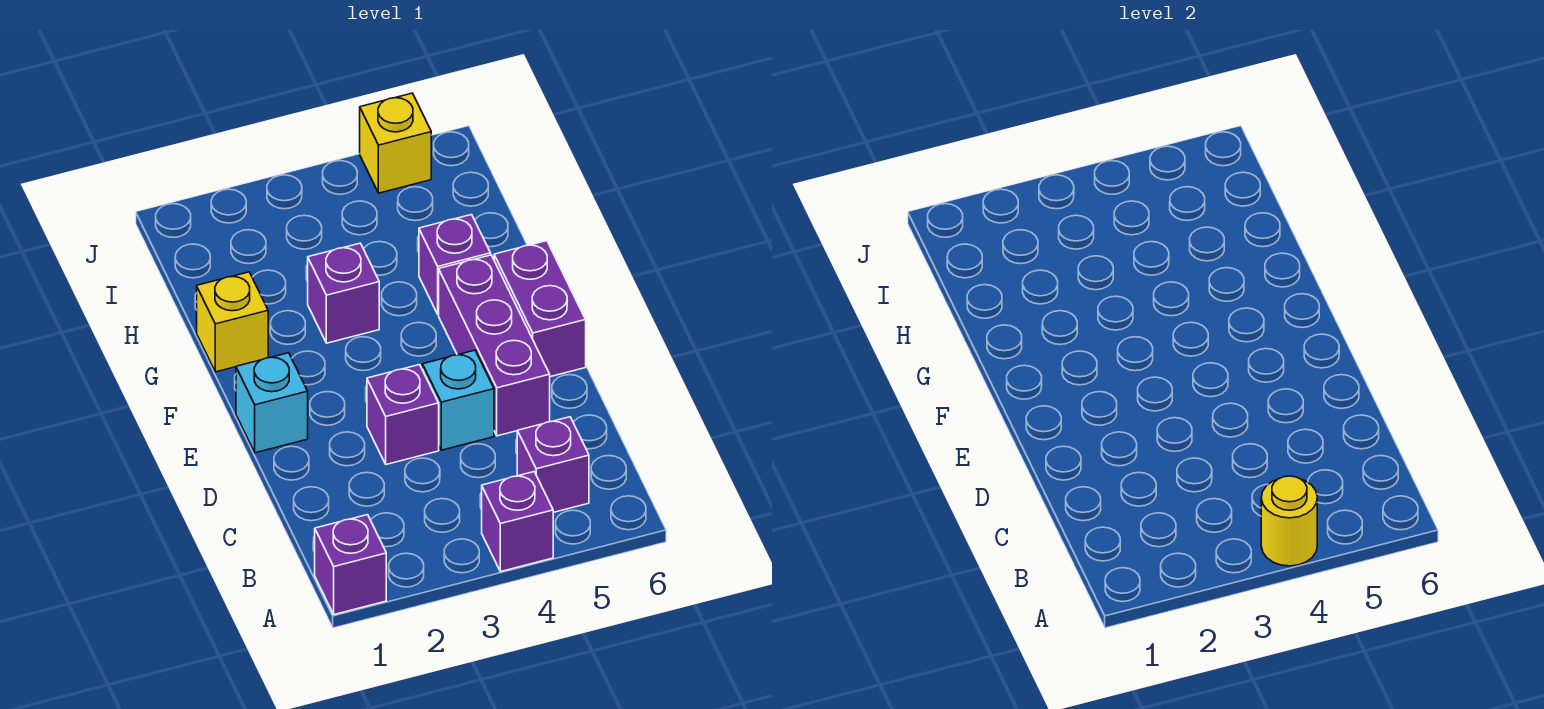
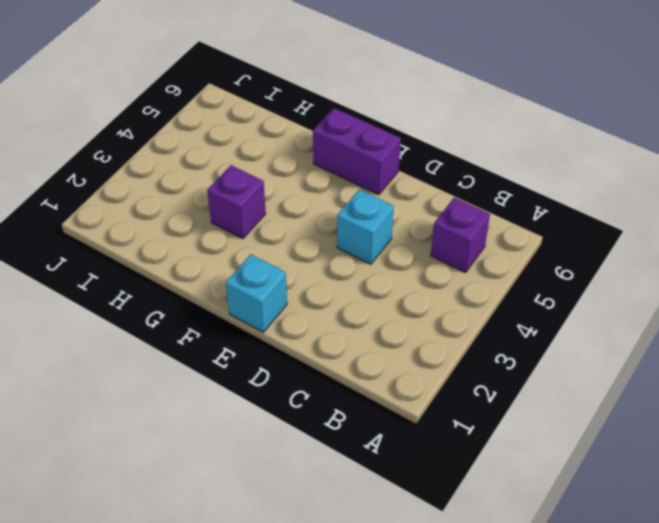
none -> purple brick A1 level 1
none -> purple brick A4 level 1
none -> purple brick D3 level 1

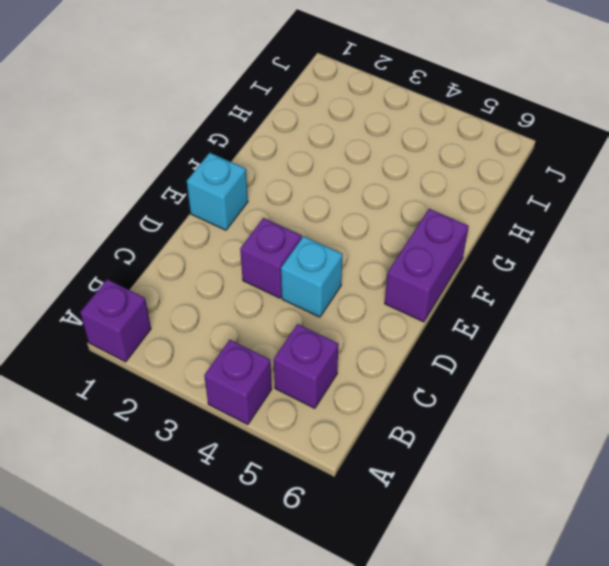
none -> purple brick D5:F5 level 1
none -> yellow brick G1 level 1
none -> purple brick G3 level 1

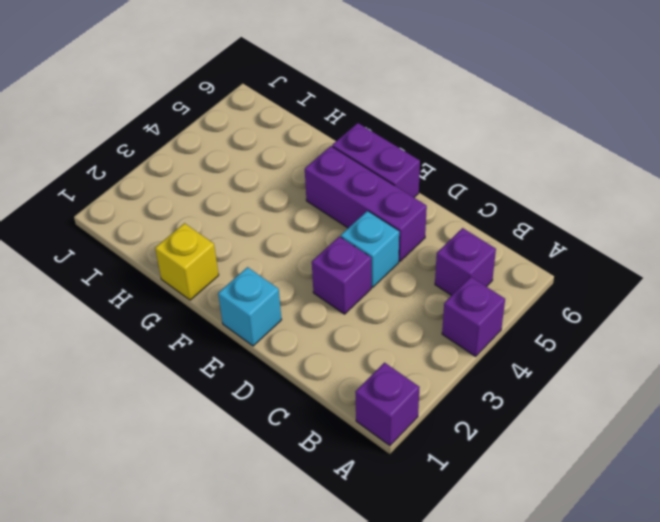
none -> purple brick G3 level 1
none -> purple brick G5 level 1
none -> yellow brick J5 level 1

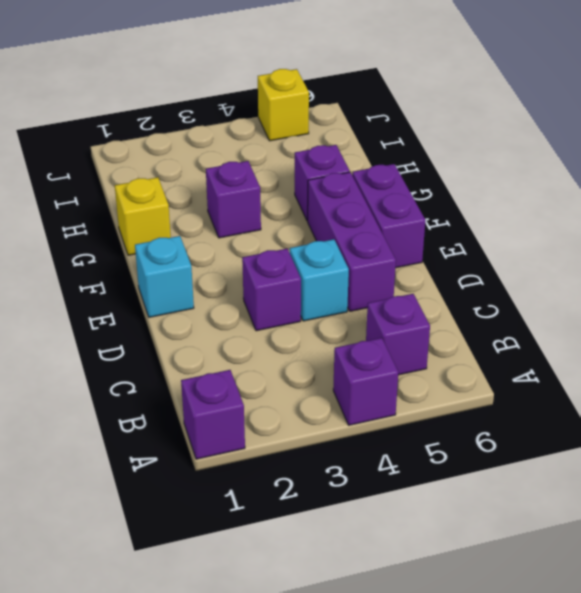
none -> yellow round brick A4 level 2

